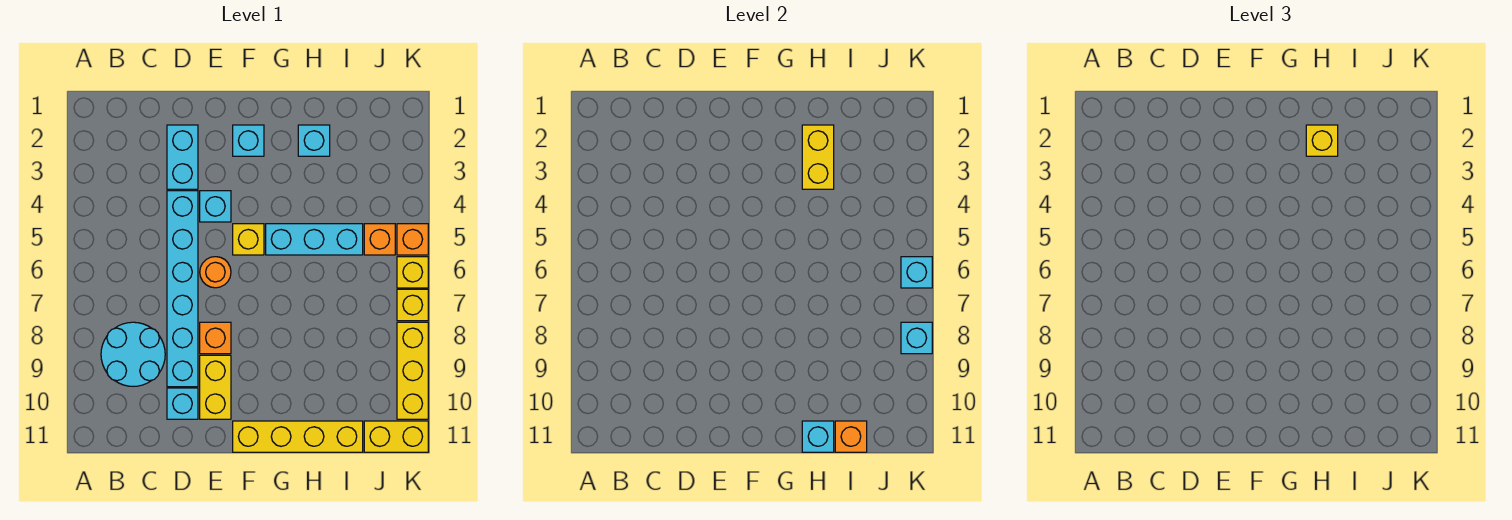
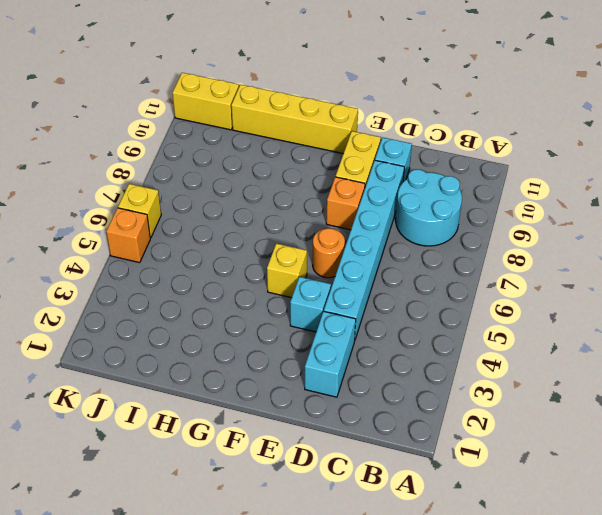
none -> cyan brick F2 level 1
none -> cyan brick G5:I5 level 1
none -> cyan brick H2 level 1

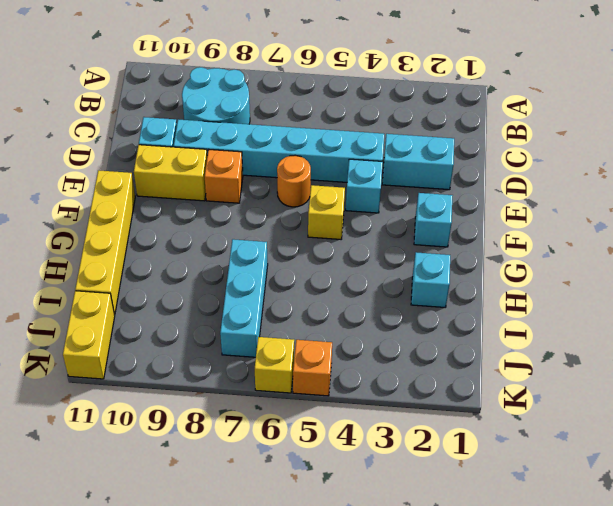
cyan brick H7:J7 level 1 -> cyan brick G5:I5 level 1
none -> orange brick J5 level 1
none -> yellow brick K7 level 1
none -> yellow brick K8:K10 level 1

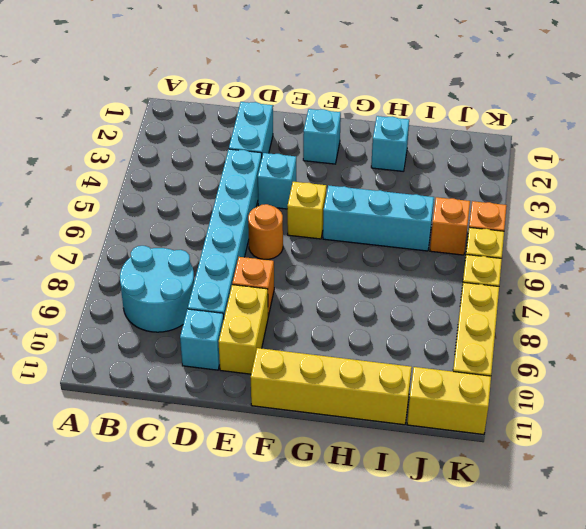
none -> yellow brick H2:H3 level 2
none -> cyan brick H11 level 2
none -> orange brick I11 level 2

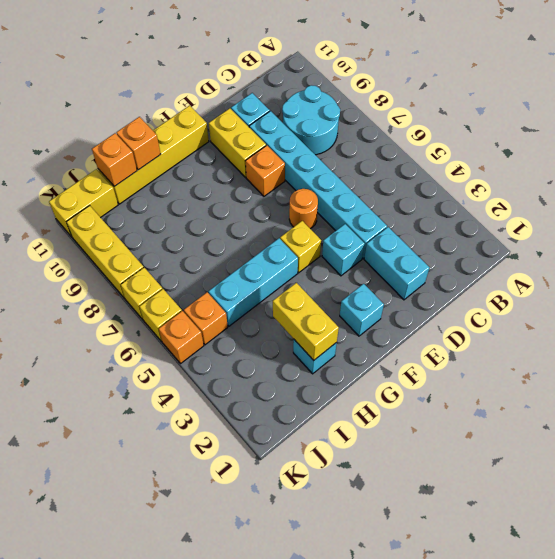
orange brick H11 level 2 -> cyan brick H11 level 2
none -> cyan brick K6 level 2
none -> cyan brick K8 level 2
none -> yellow brick H2 level 3

